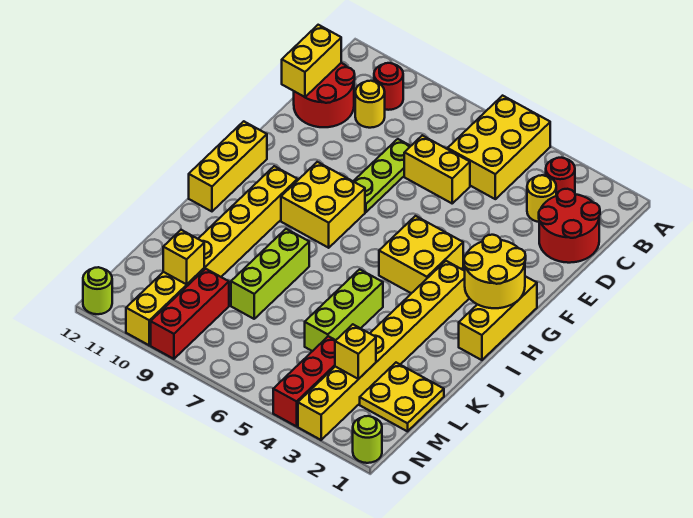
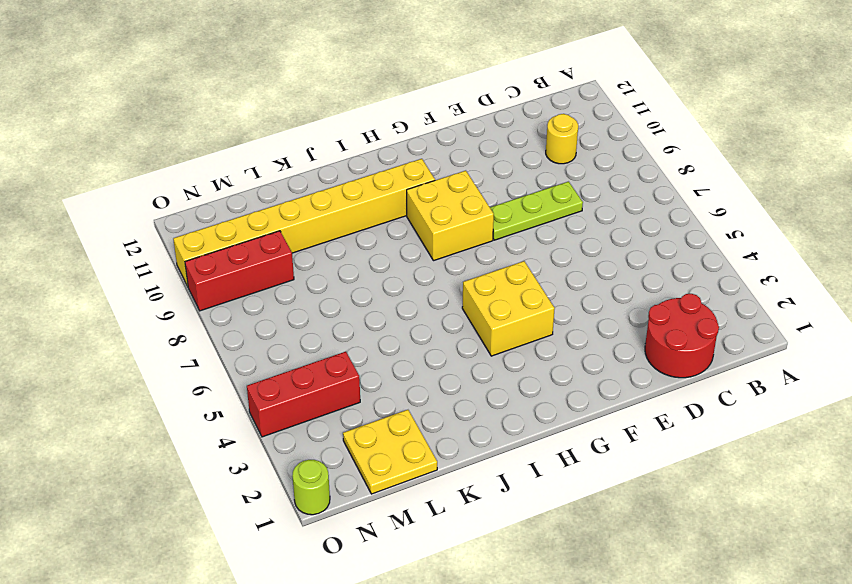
none -> yellow brick A5:C6 level 1
none -> red round brick B3 level 1
none -> red round brick B10 level 1

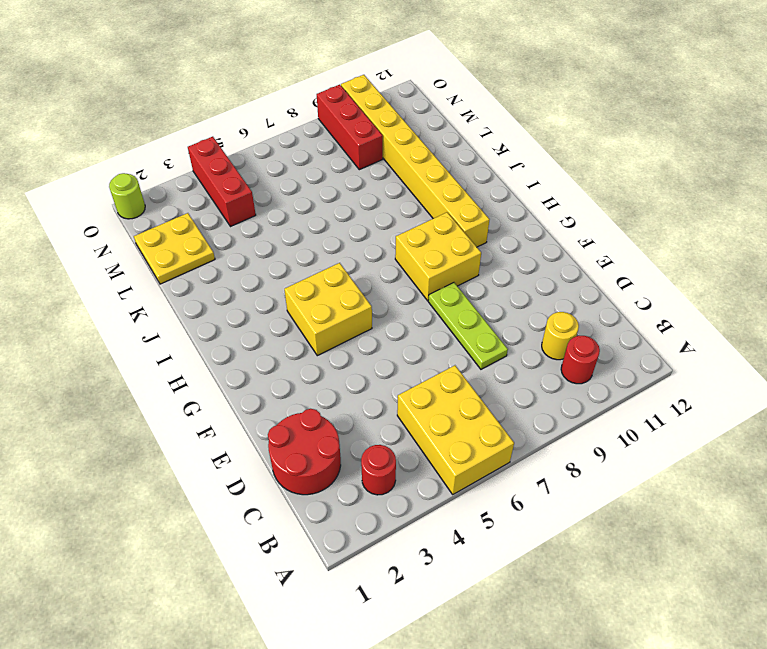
none -> yellow round brick C3 level 1
none -> red round brick C11:D12 level 1
none -> yellow brick D6:D7 level 1

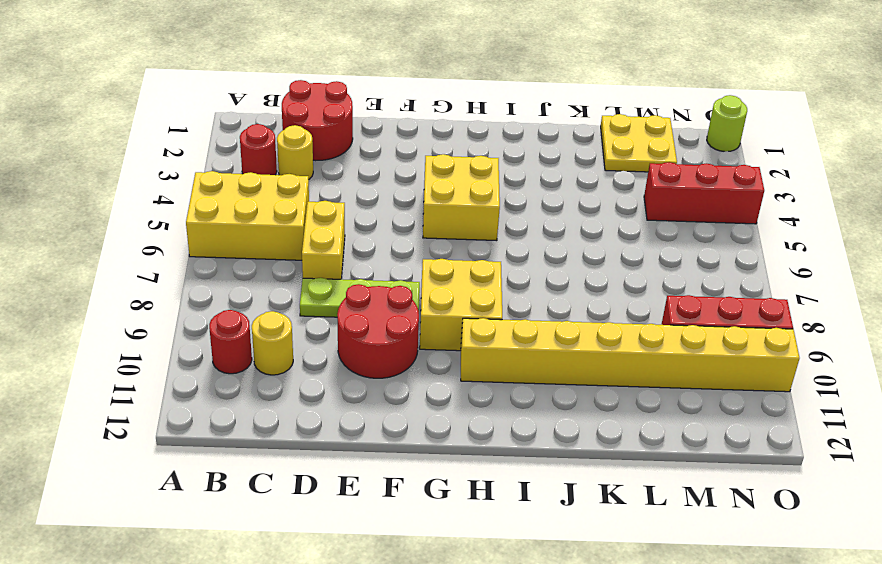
red round brick E9:F10 level 1 -> red round brick C11:D12 level 1
none -> yellow brick G1:I1 level 1
none -> yellow brick G12:I12 level 1
none -> yellow brick H3:O3 level 1

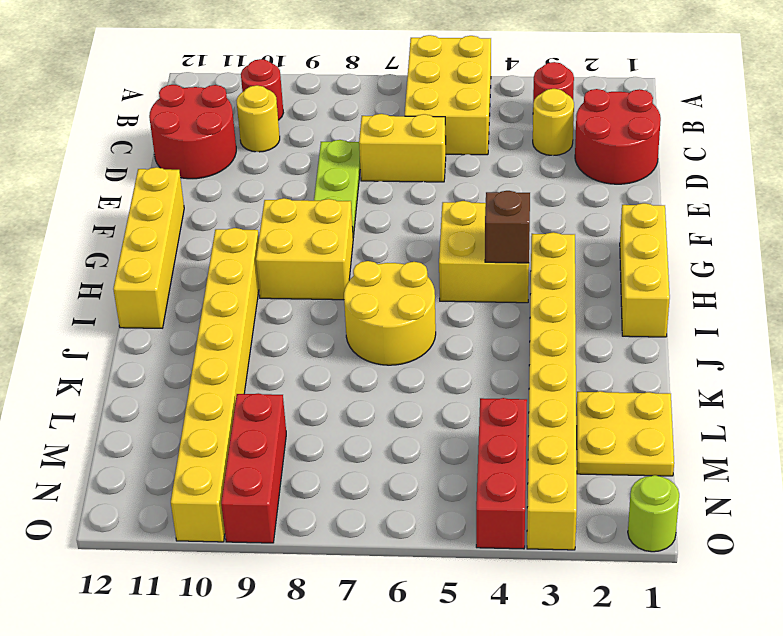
yellow brick F12:I12 level 1 -> yellow brick G12:I12 level 1
brown brick H4 level 2 -> none
yellow round brick I6:J7 level 1 -> yellow round brick G1:H2 level 2
none -> lime brick J5:L5 level 1
none -> lime brick J8:L8 level 1
none -> lime round brick O12 level 1

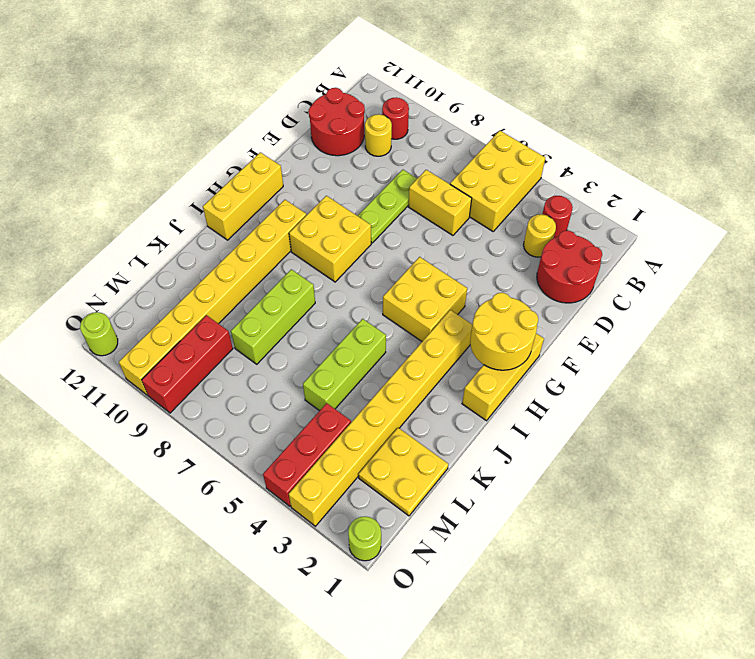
none -> yellow brick C12:D12 level 2
none -> yellow brick M3 level 2
none -> yellow brick M10 level 2

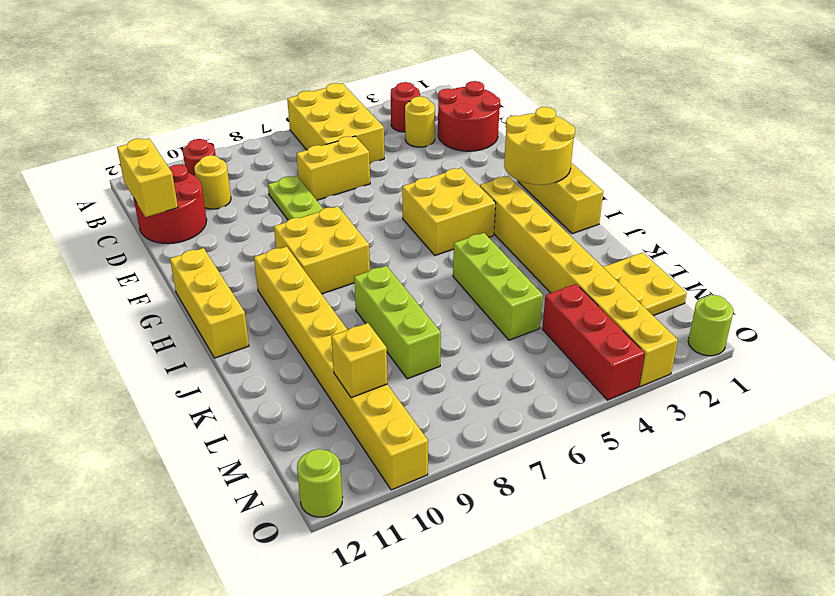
none -> red brick M9:O9 level 1
none -> yellow brick M3 level 2

